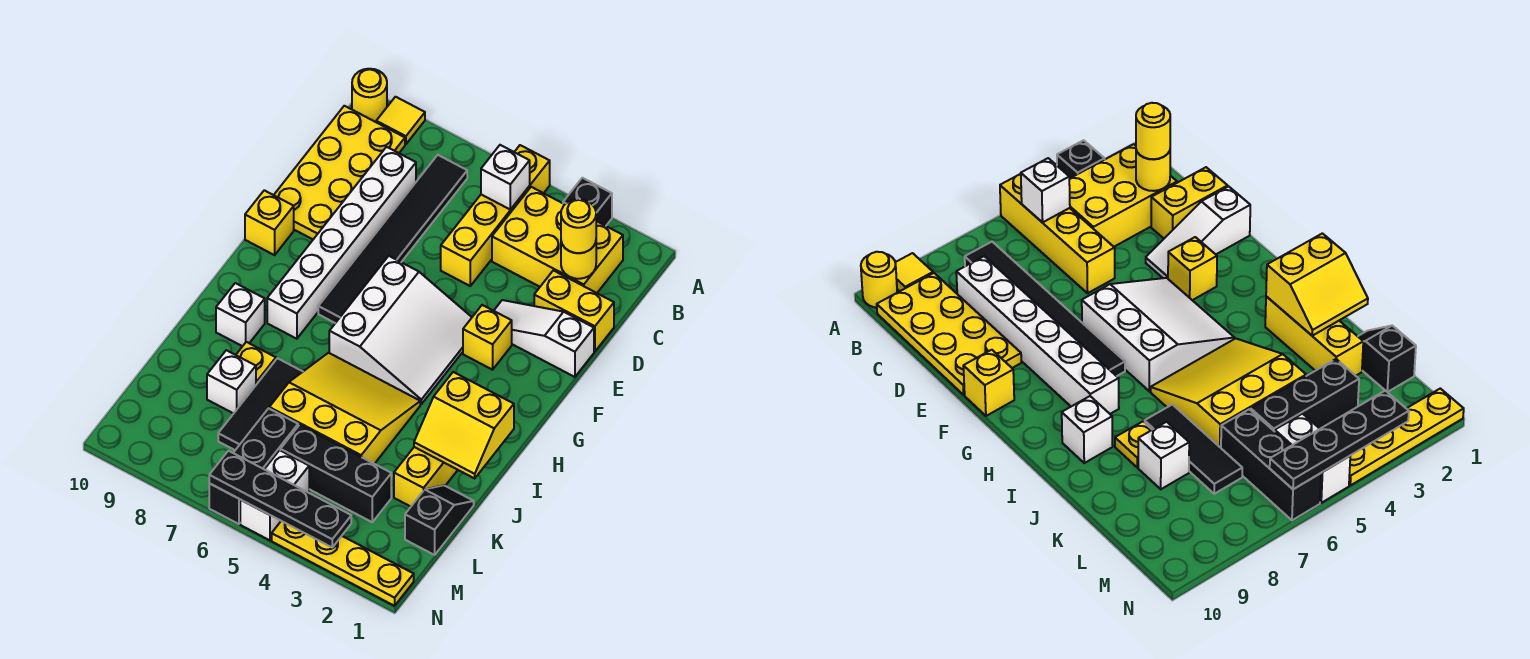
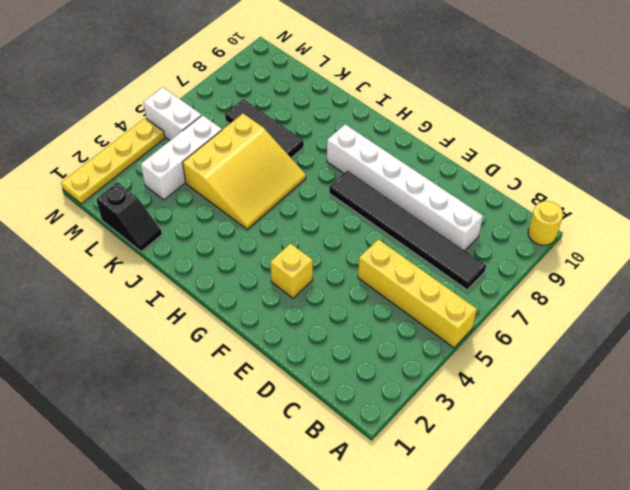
white brick L3:L5 level 1 -> black brick L3:L5 level 1
none -> black brick A3 level 1
none -> yellow tile A9 level 1
none -> yellow brick B2:C4 level 1

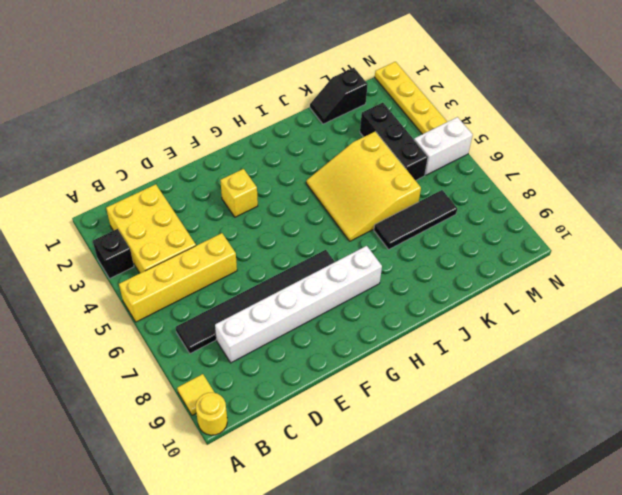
none -> yellow plate B9:E10 level 1
none -> yellow brick D1:D2 level 1
none -> white slope E1:E3 level 1 top 1

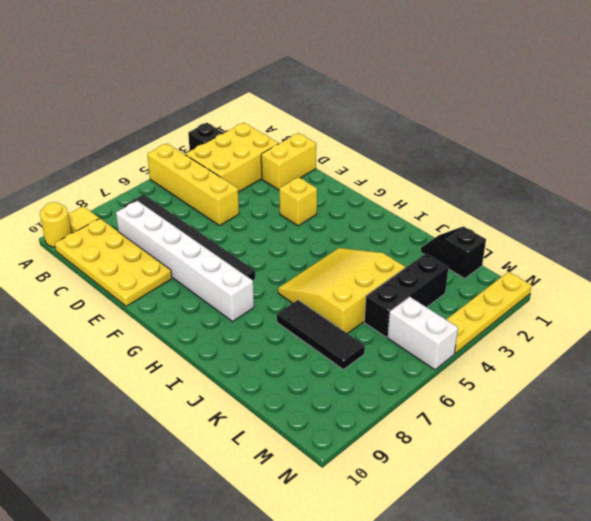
none -> white slope E1:E3 level 1 top 1
none -> white slope F4:H6 level 1 top 6
none -> yellow brick F10 level 1

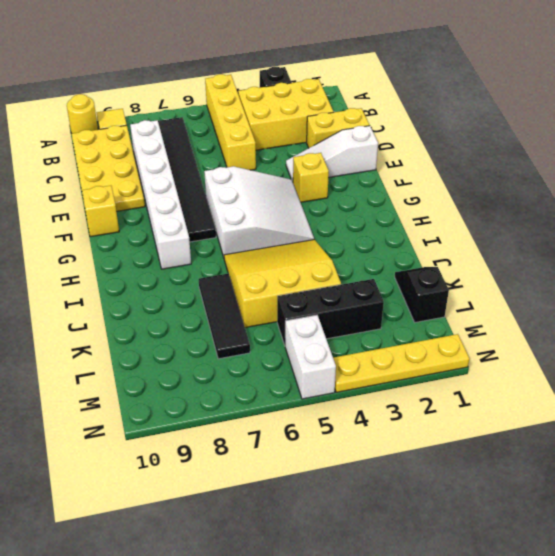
none -> yellow brick I2:K2 level 1
none -> white brick I9 level 1
none -> yellow plate J8 level 1

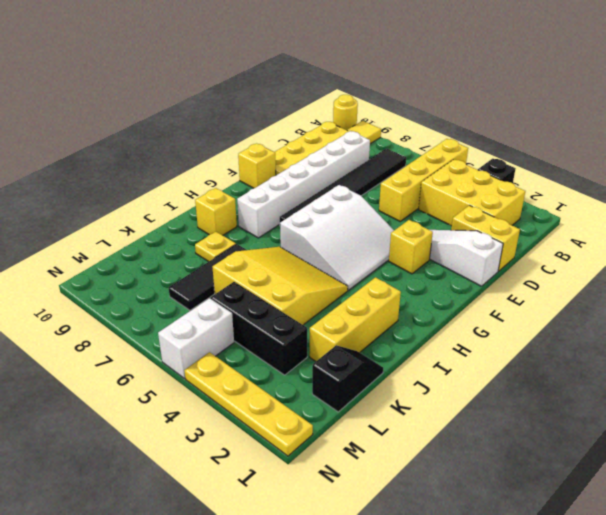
yellow brick I9 level 1 -> white brick I9 level 1
none -> white brick K8 level 1
none -> black brick L6:N6 level 1
none -> white brick B5 level 2

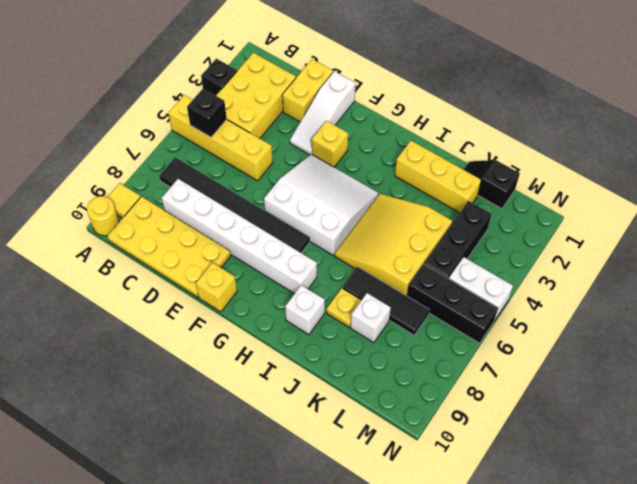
black brick B5 level 2 -> white brick B5 level 2
none -> yellow plate N1:N4 level 1
none -> yellow round brick C2 level 2
none -> yellow slope I1:J2 level 2 top I

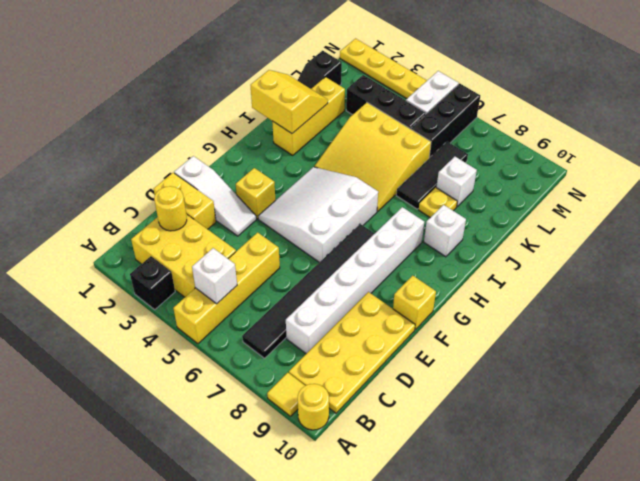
none -> black plate N3:N6 level 2
none -> yellow round brick C2 level 3

